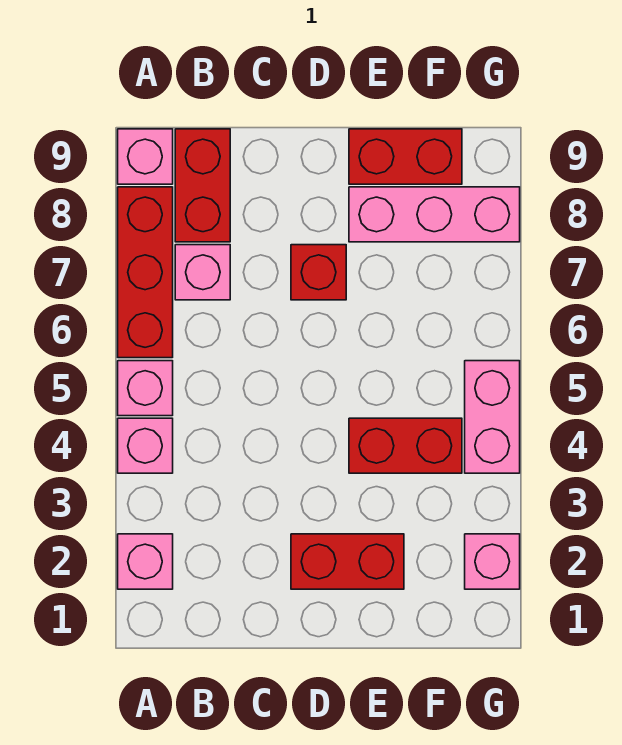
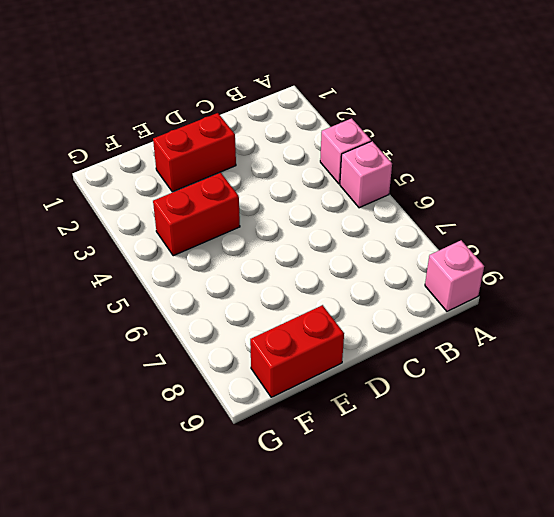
none -> pink brick A2 level 1
none -> red brick A6:A8 level 1
none -> pink brick B7 level 1

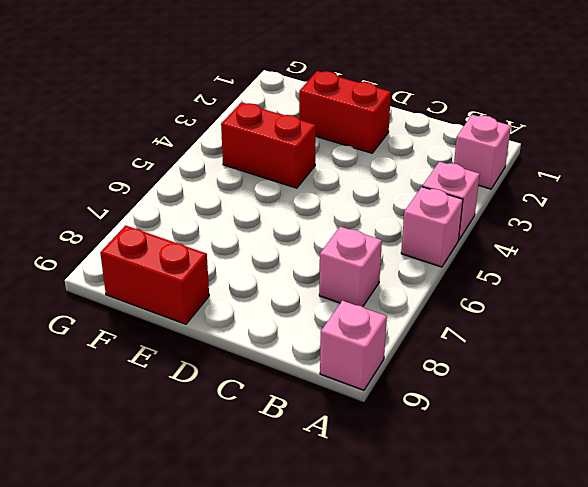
none -> red brick A6:A8 level 1
none -> red brick B8:B9 level 1
none -> red brick D7 level 1

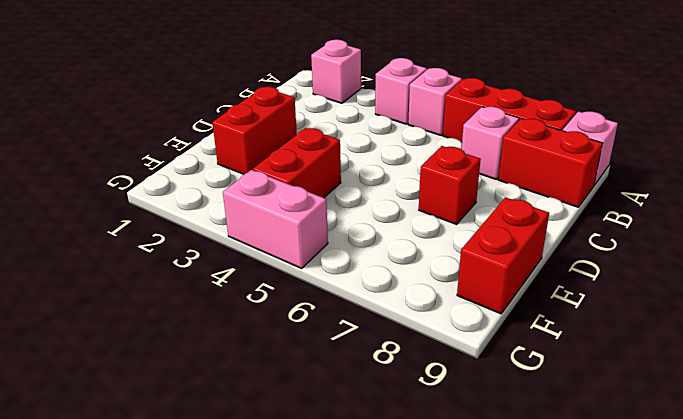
none -> pink brick E8:G8 level 1
none -> pink brick G2 level 1

